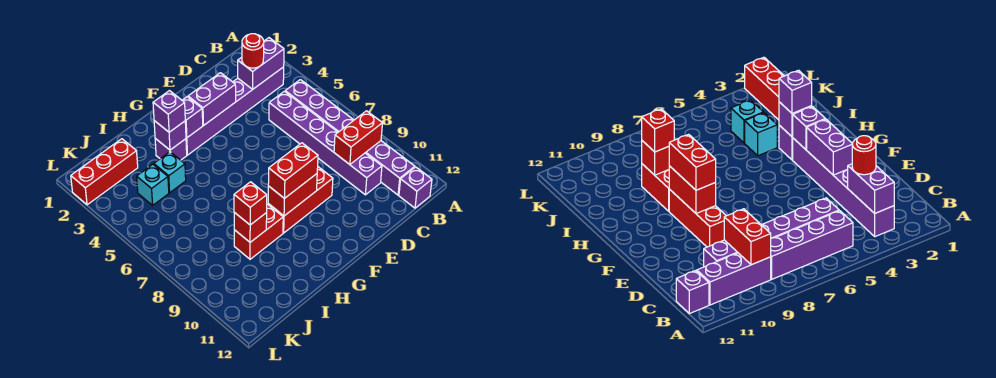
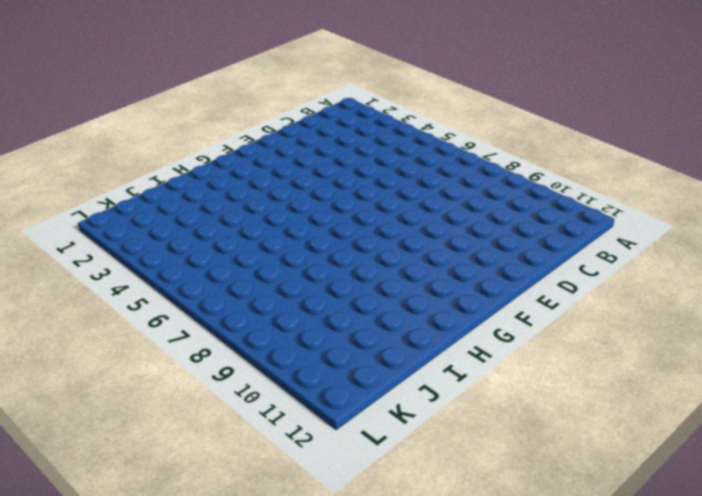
none -> purple brick B3:G3 level 1
none -> purple brick B5:B8 level 1
none -> purple brick B9:B11 level 1

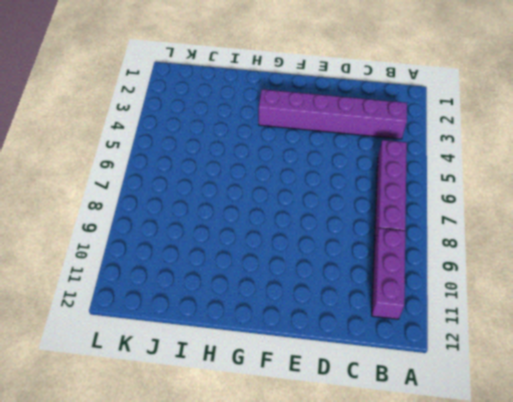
none -> purple brick B12 level 1
none -> purple brick C5:C10 level 1
none -> red brick E9:G9 level 1

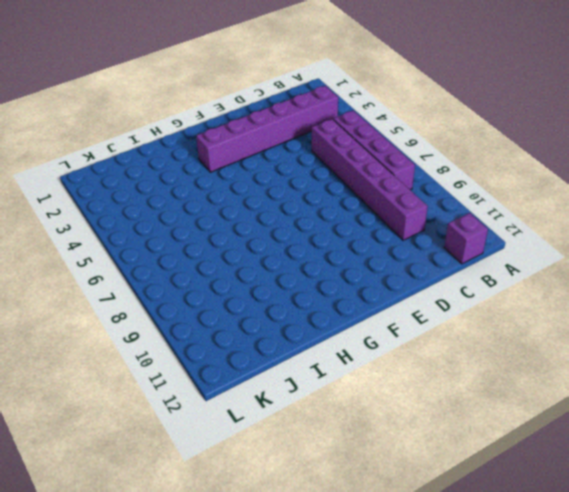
none -> purple brick B9:B11 level 1
none -> red brick E9:G9 level 1
none -> purple brick H3 level 1

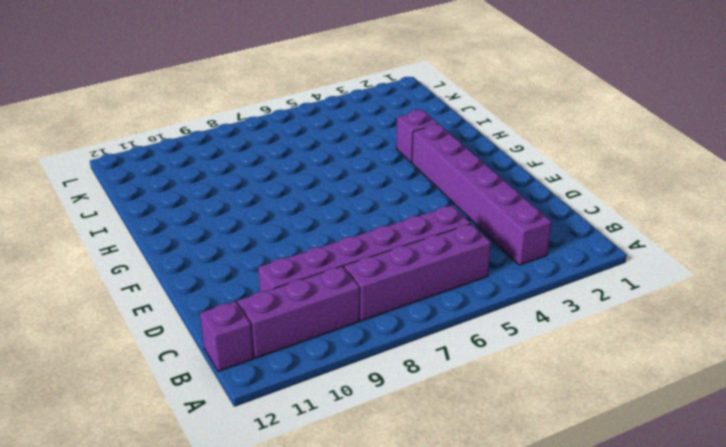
none -> red brick E9:G9 level 1
none -> red brick H9:I9 level 1
none -> cyan brick I4 level 1

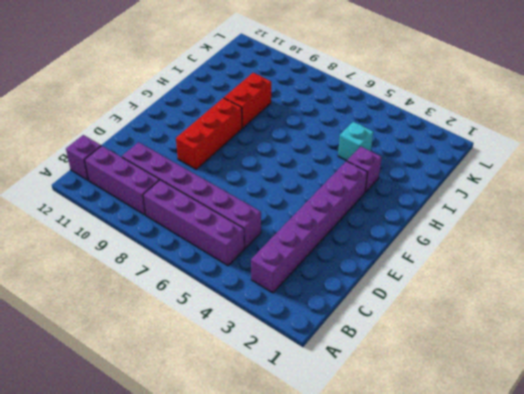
none -> red brick J2:L2 level 1
none -> cyan brick J4 level 1
none -> purple brick B3:C3 level 2

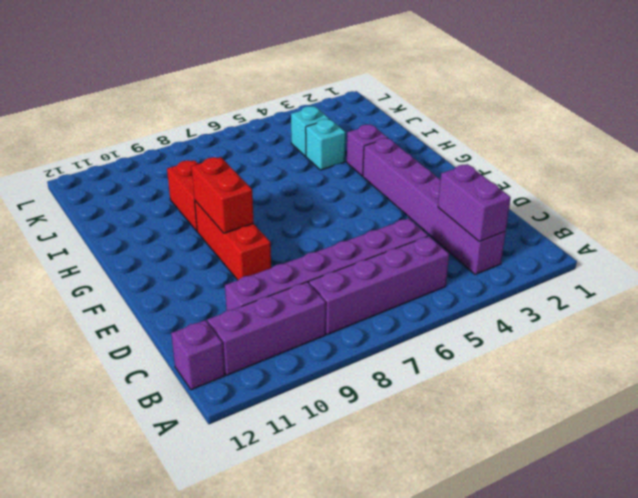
none -> red brick J2:L2 level 1
none -> red brick B9:C9 level 2
none -> purple brick E3:F3 level 2

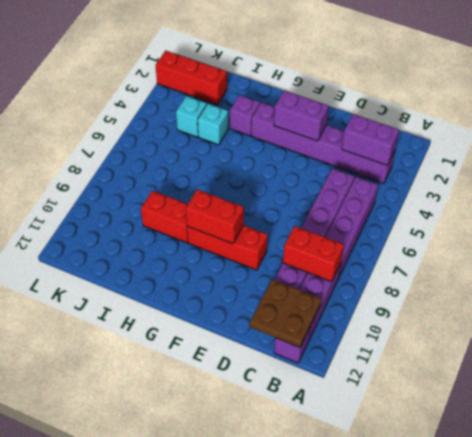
brown plate B11:C12 level 2 -> none
none -> purple brick G3 level 2
none -> purple brick H3 level 2
none -> red brick I9 level 2

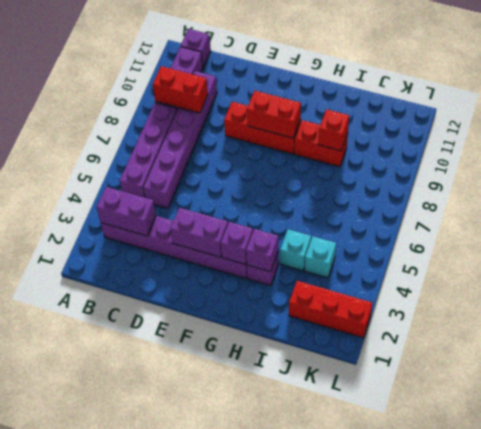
none -> red round brick C3 level 3
none -> red brick F9:G9 level 3
none -> purple brick H3 level 3

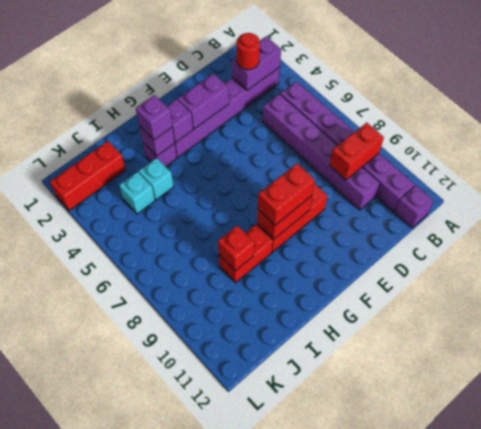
none -> red brick I9 level 3

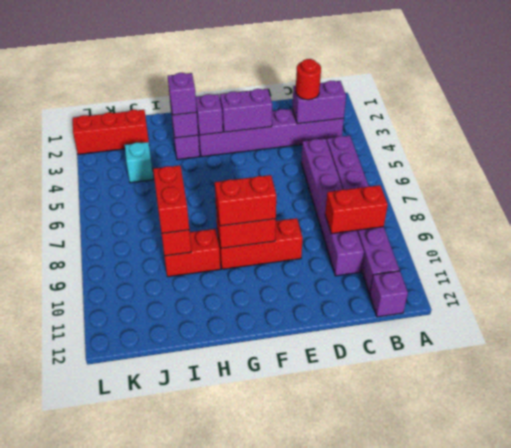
red brick I8:I9 level 3 -> red brick I9 level 3
none -> cyan brick I4 level 1

